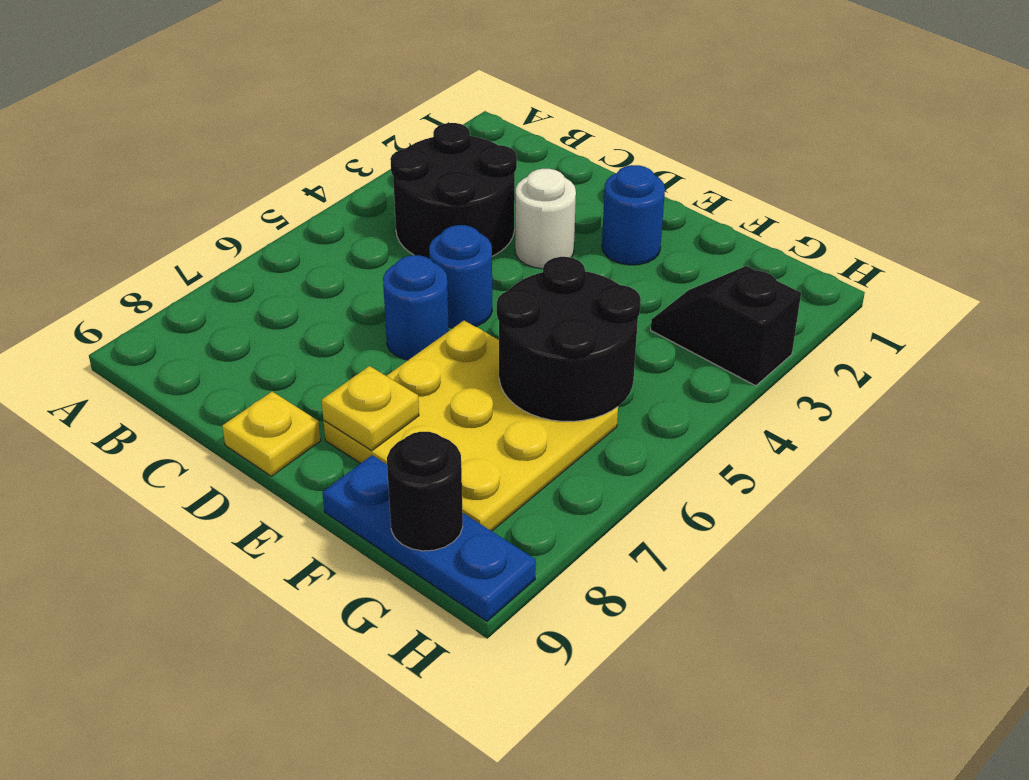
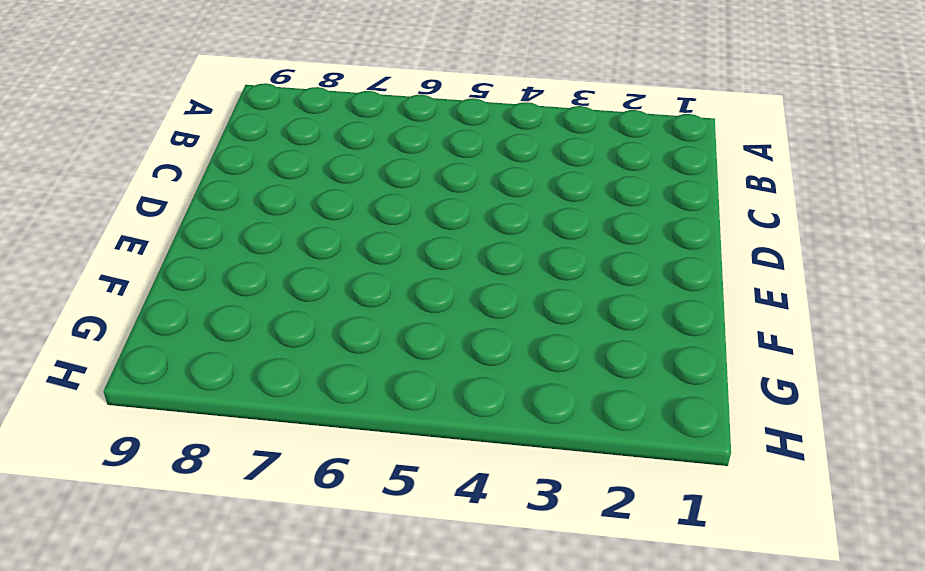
none -> black round brick B3:C4 level 1
none -> white round brick D3 level 1
none -> blue round brick D5 level 1

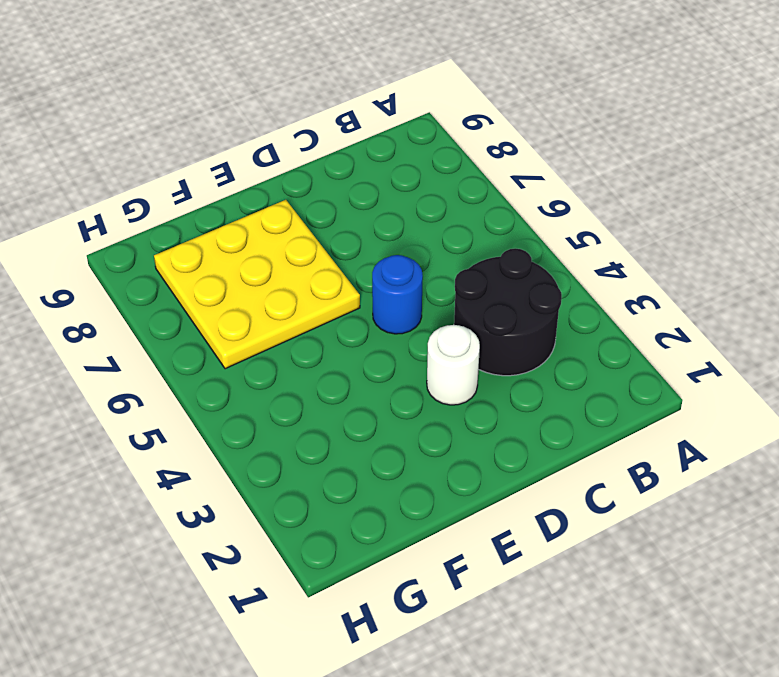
none -> blue round brick D6 level 1
none -> yellow plate D9 level 1
none -> blue round brick E2 level 1

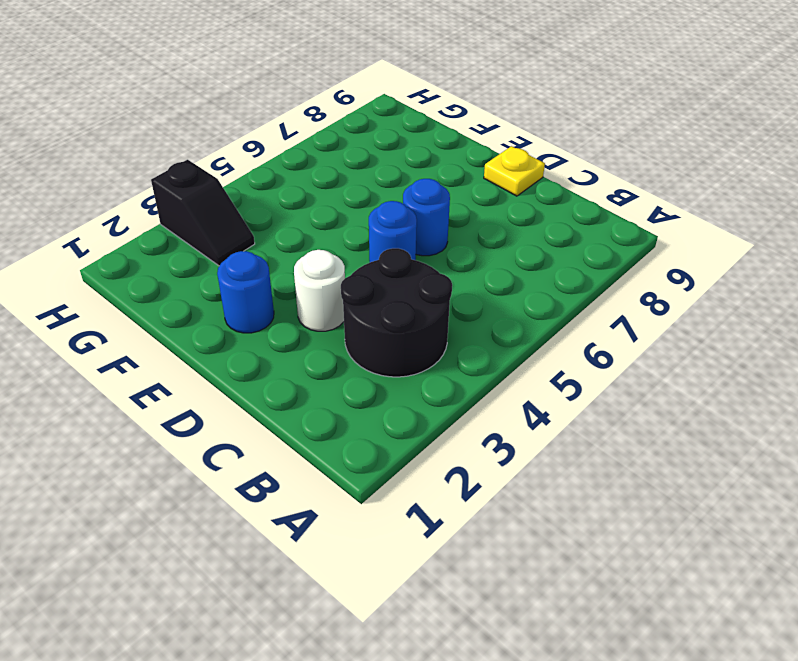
none -> yellow plate E6:G8 level 1
none -> blue plate F9:H9 level 1
none -> yellow plate E8 level 2

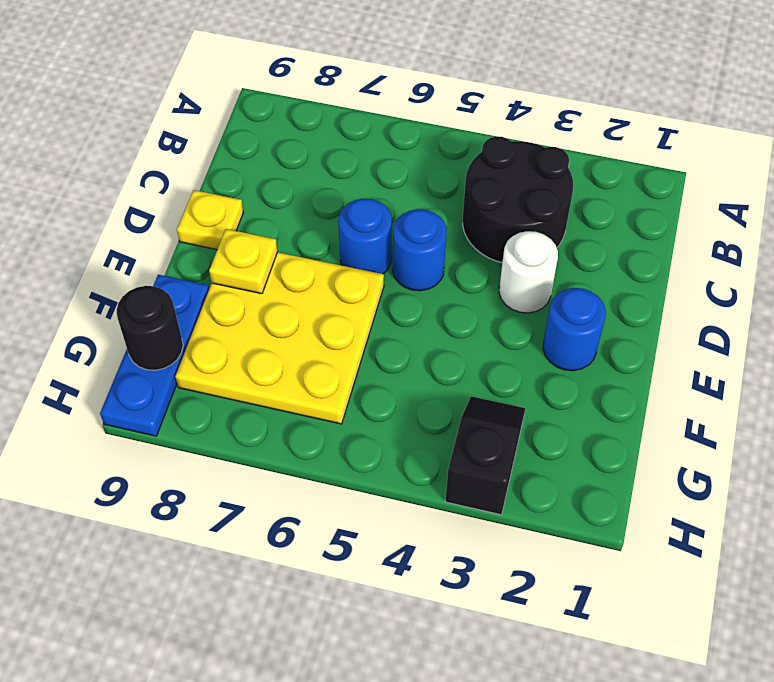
none -> black round brick F5:G6 level 2

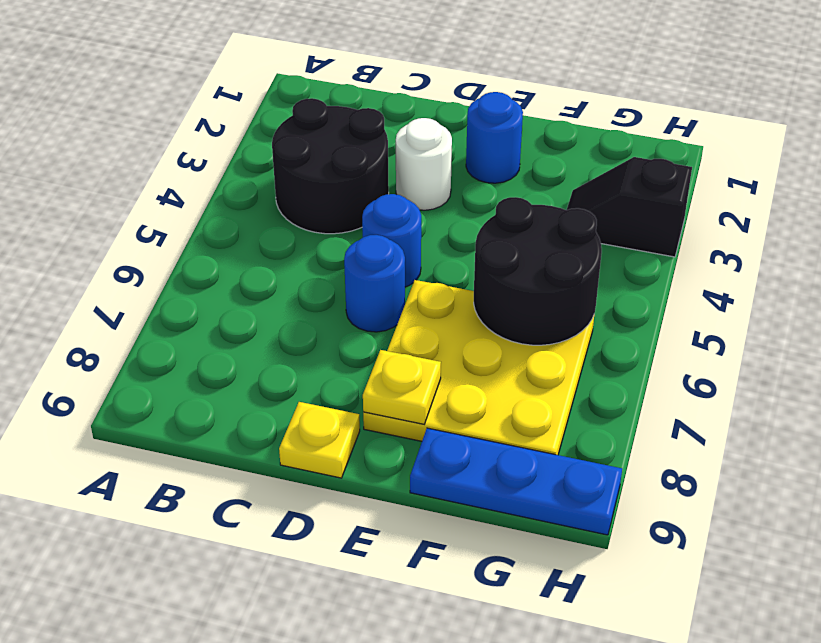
none -> black round brick G9 level 2

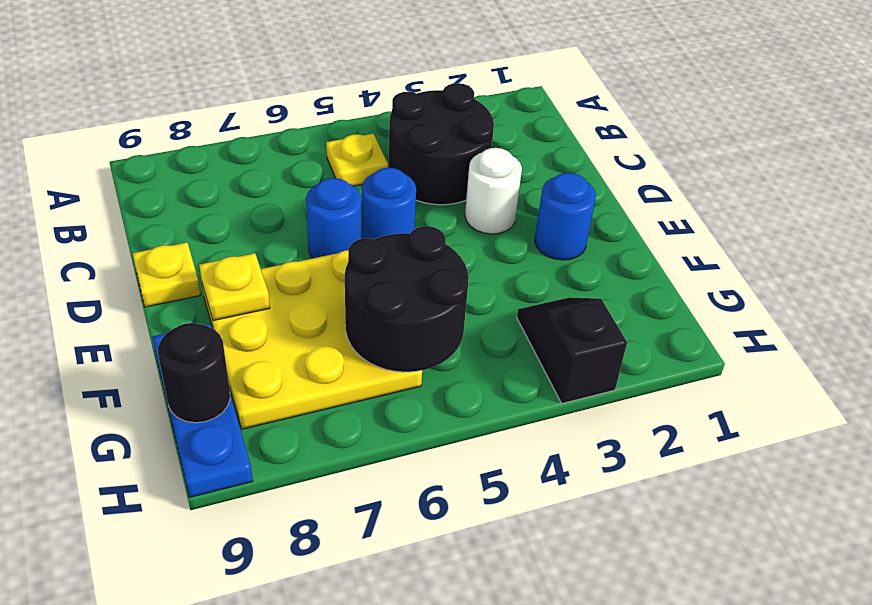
yellow plate B5 level 1 -> none

